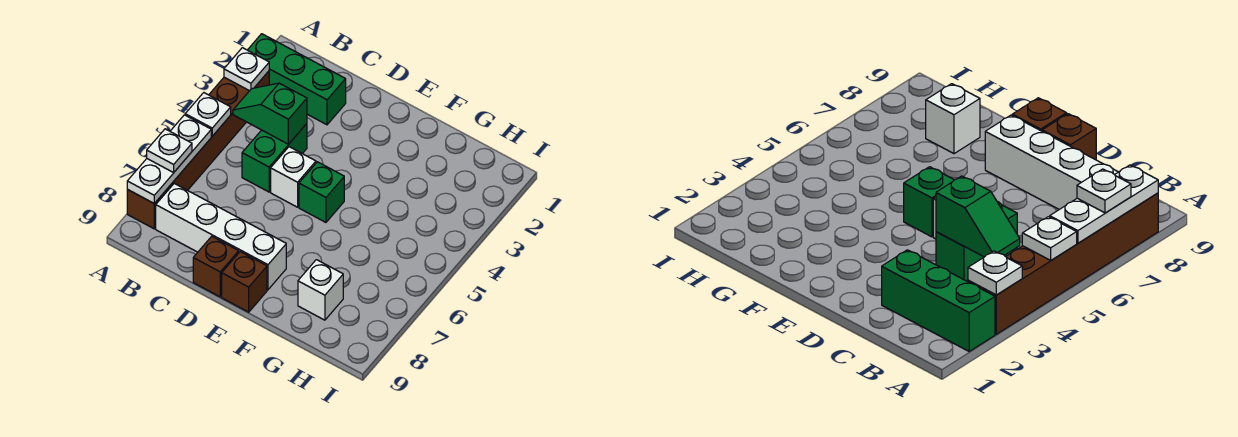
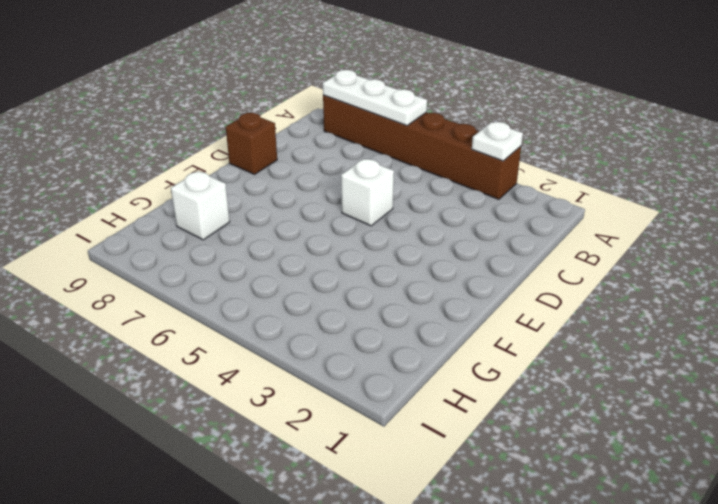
none -> green brick A2:C2 level 1
none -> white brick B8:E8 level 1
none -> green brick C4:C5 level 1

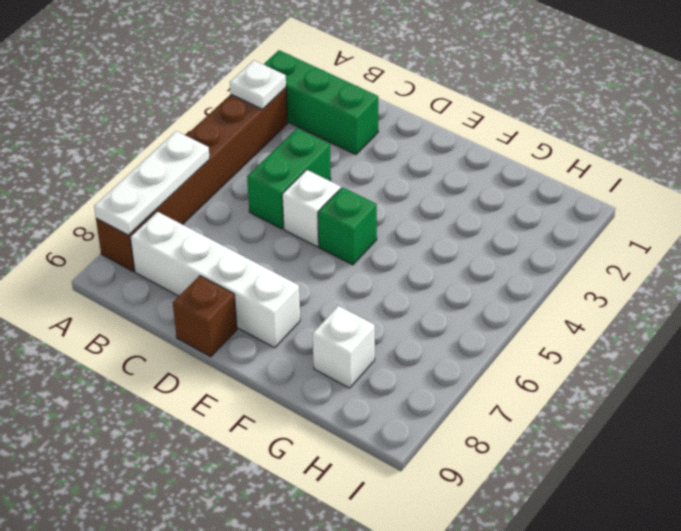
none -> brown brick E9 level 1
none -> white plate A5 level 2
none -> green slope B4:C4 level 2 top C

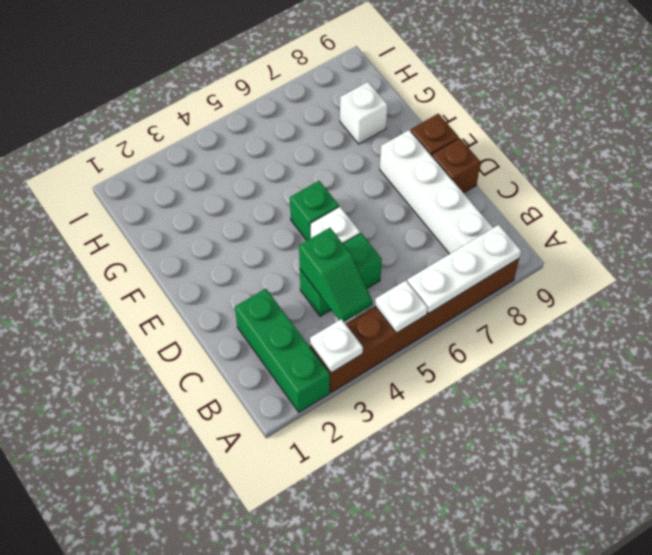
none -> white plate A7 level 3

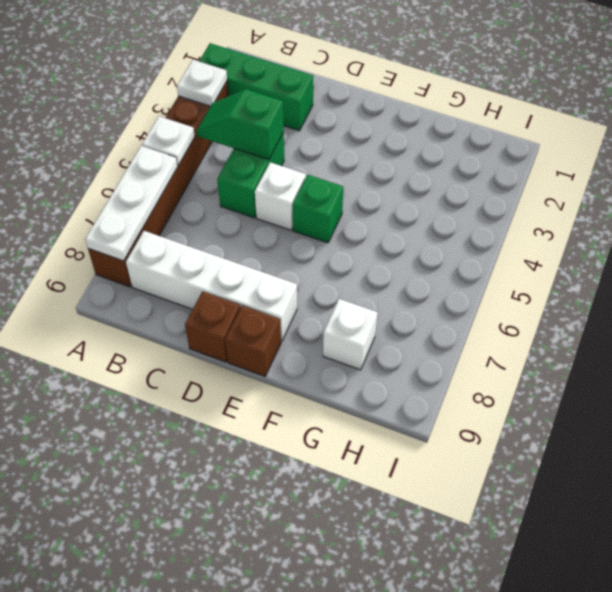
none -> white plate A7 level 3

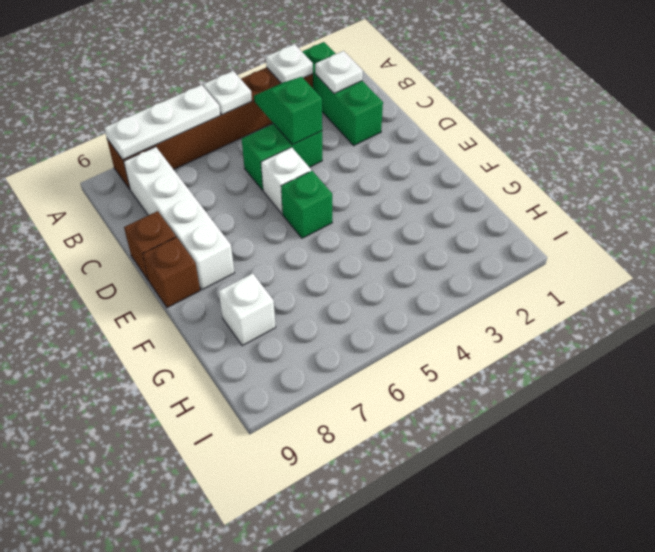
white plate B2 level 2 -> white plate A7 level 3

